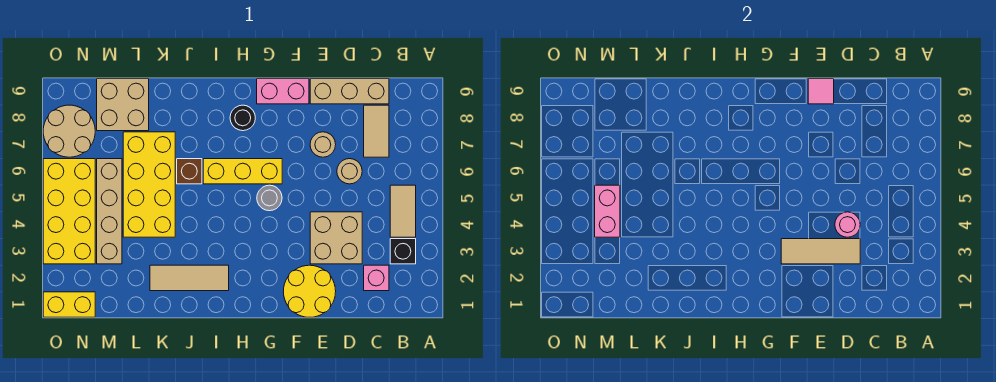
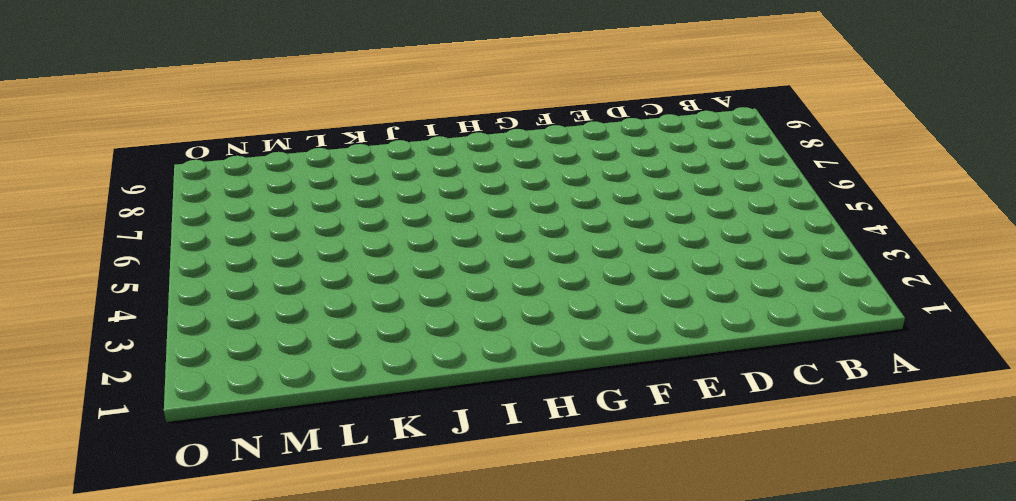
none -> black brick B3 level 1
none -> tan tile B4:B5 level 1
none -> pink brick C2 level 1

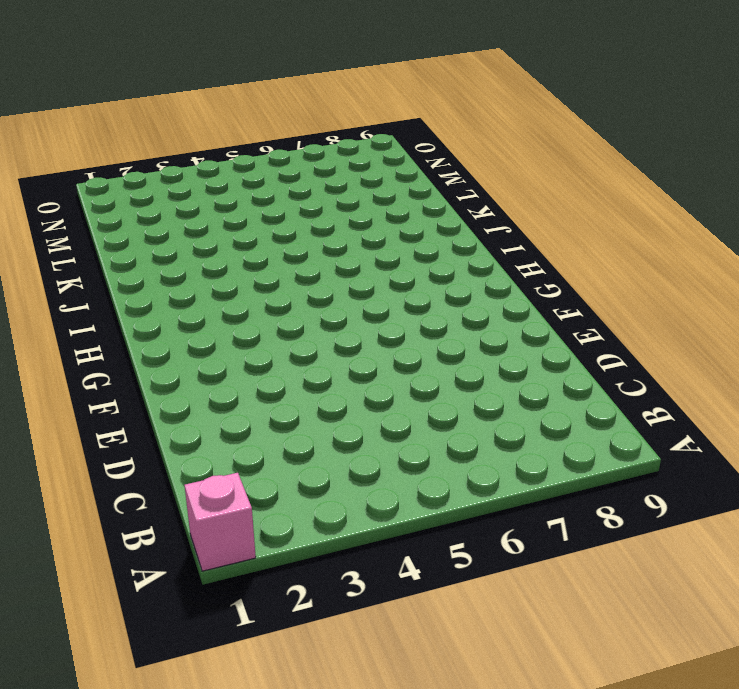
pink brick A1 level 1 -> pink brick C2 level 1
none -> black brick B3 level 1
none -> tan tile B4:B5 level 1
none -> tan tile C7:C8 level 1

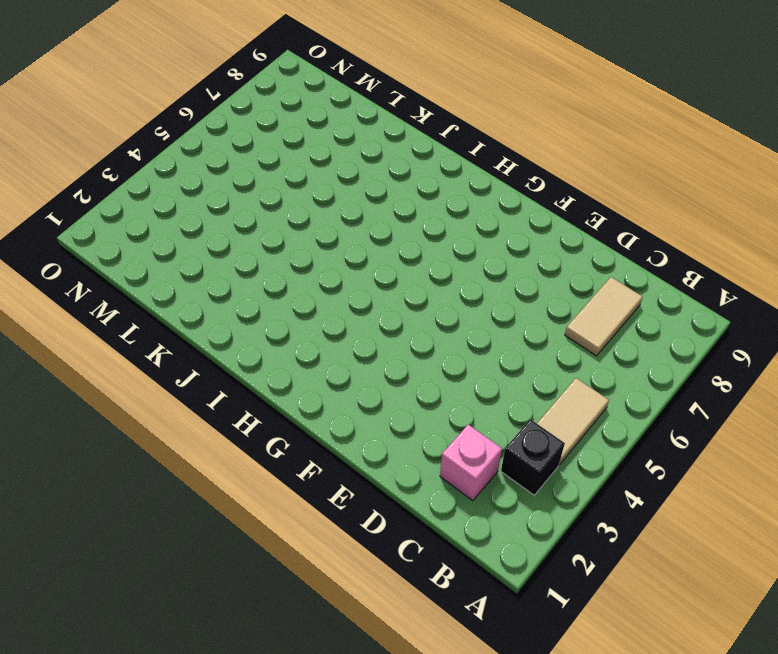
none -> tan brick C9:E9 level 1
none -> tan brick D3:E4 level 1
none -> tan round brick D6 level 1

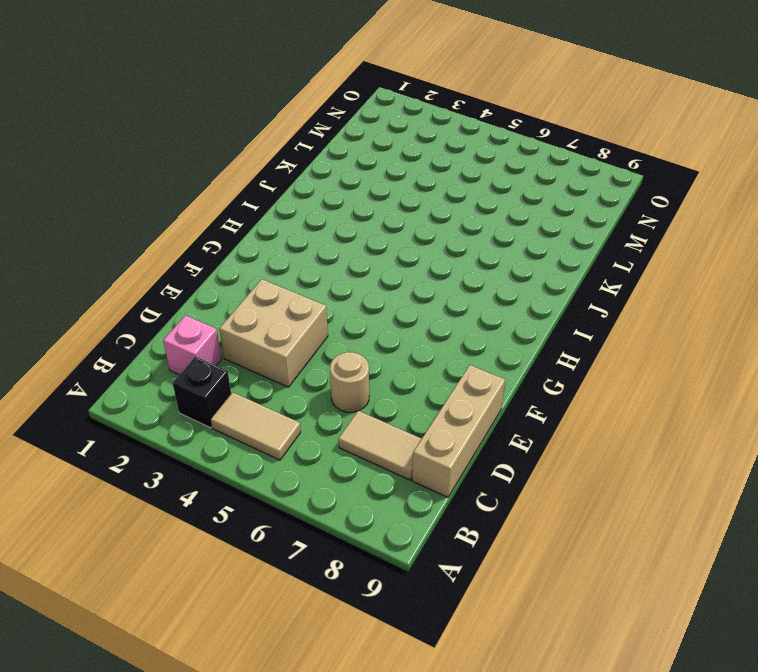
none -> yellow round brick E1:F2 level 1
none -> tan round brick E7 level 1
none -> pink brick F9:G9 level 1

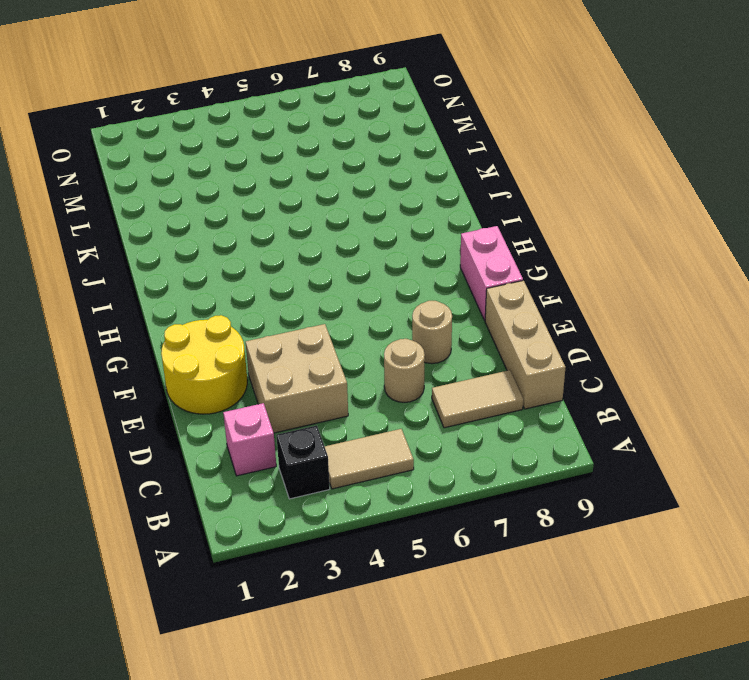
none -> grey round brick G5 level 1
none -> yellow brick G6:I6 level 1
none -> black round brick H8 level 1

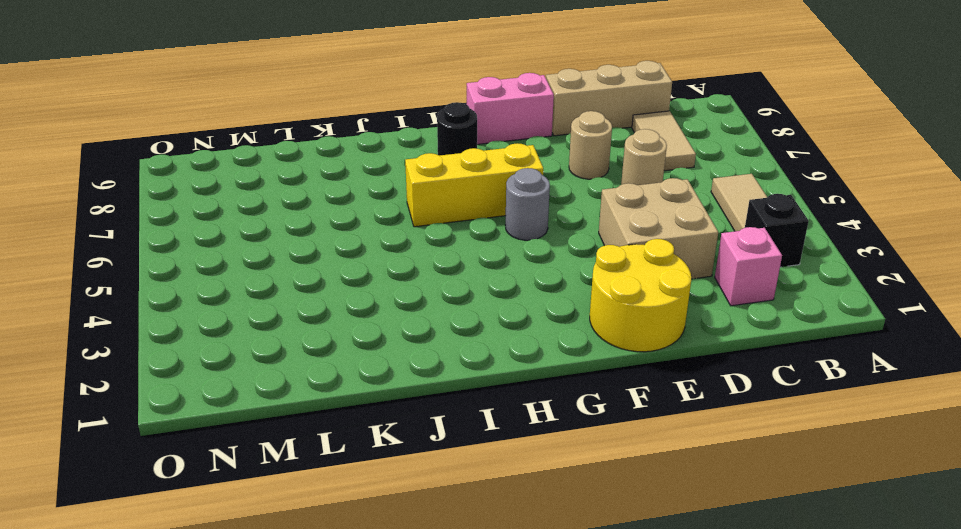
none -> tan tile I2:K2 level 1
none -> brown brick J6 level 1
none -> yellow brick K4:L7 level 1

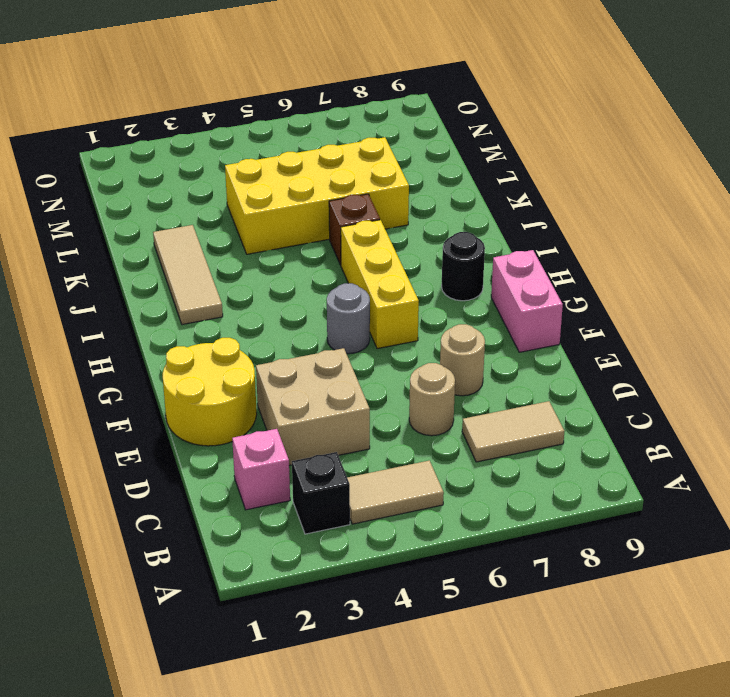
none -> tan brick C9:E9 level 1
none -> tan brick L8:M9 level 1
none -> tan brick M3:M6 level 1

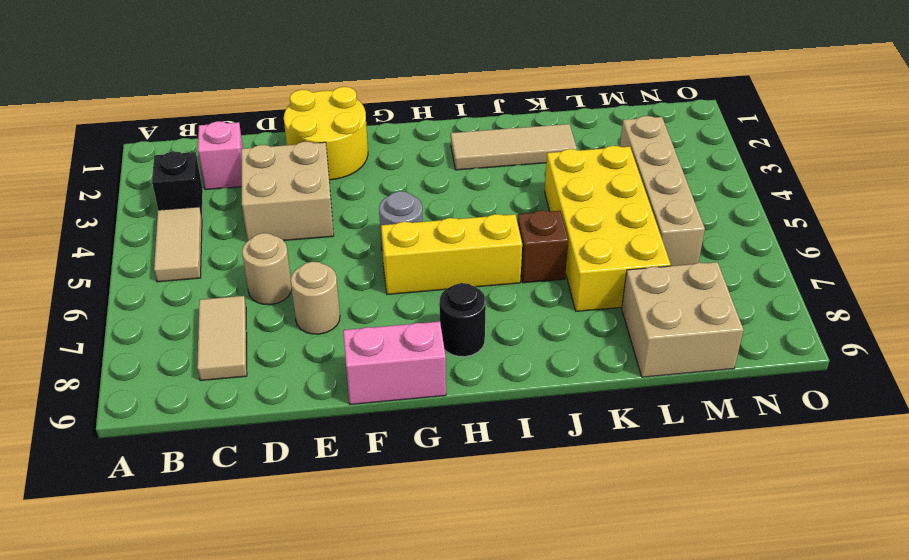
none -> tan brick C9:E9 level 1
none -> yellow brick N1:O1 level 1
none -> yellow brick N3:O6 level 1

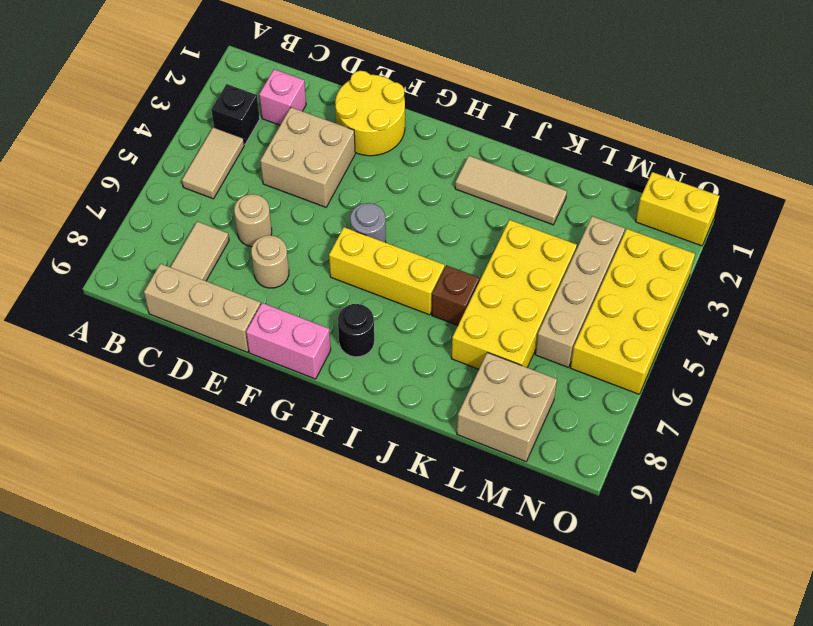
none -> tan round brick N7:O8 level 1
none -> tan tile D3:F3 level 2
none -> pink round brick D4 level 2

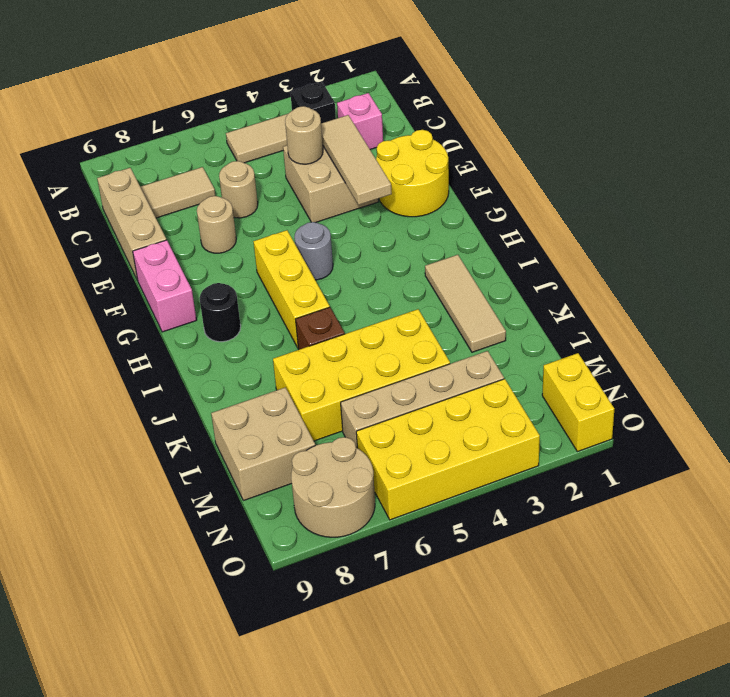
tan round brick D4 level 2 -> pink round brick D4 level 2
none -> pink tile E9 level 2
none -> pink brick M4:M5 level 2

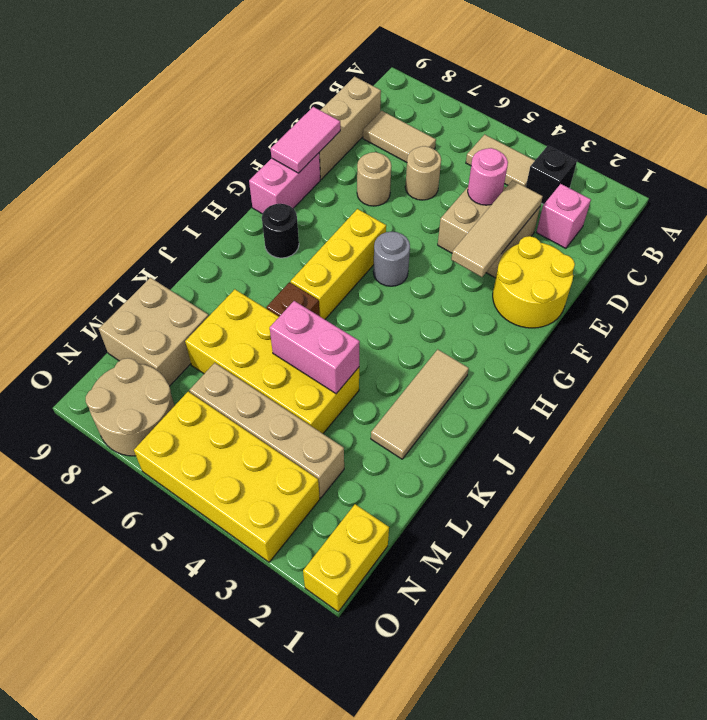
pink tile E9:F9 level 2 -> pink tile E9 level 2
pink brick K4:K5 level 2 -> pink brick M4:M5 level 2

